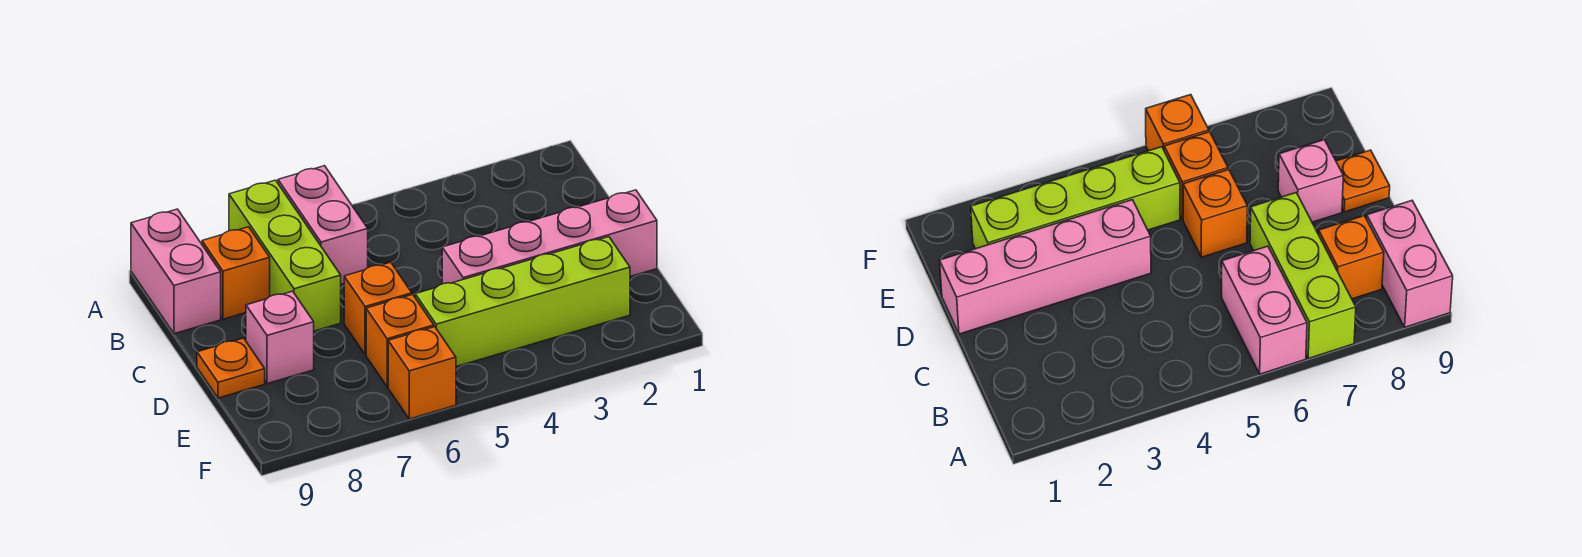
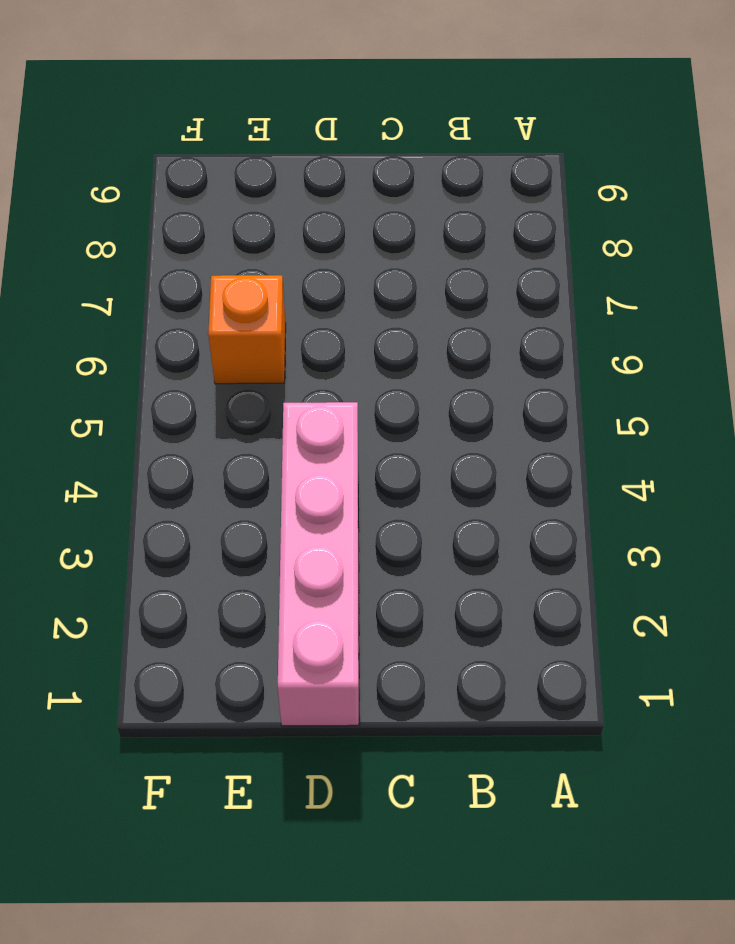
none -> pink brick A6:B6 level 1
none -> lime brick A7:C7 level 1

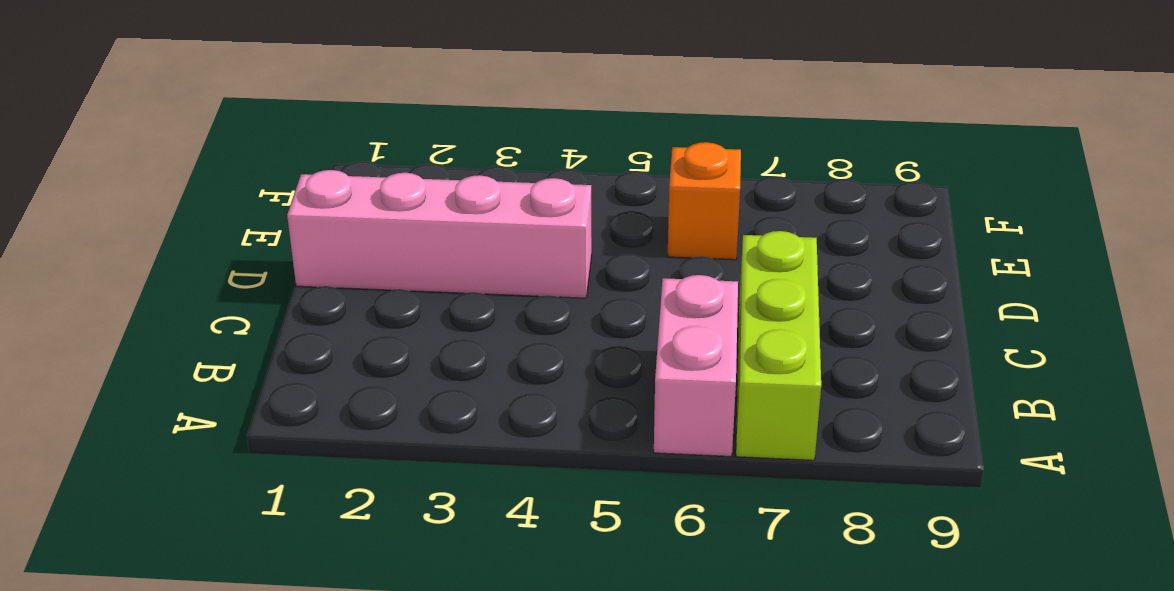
none -> pink brick A9:B9 level 1
none -> orange brick B8 level 1

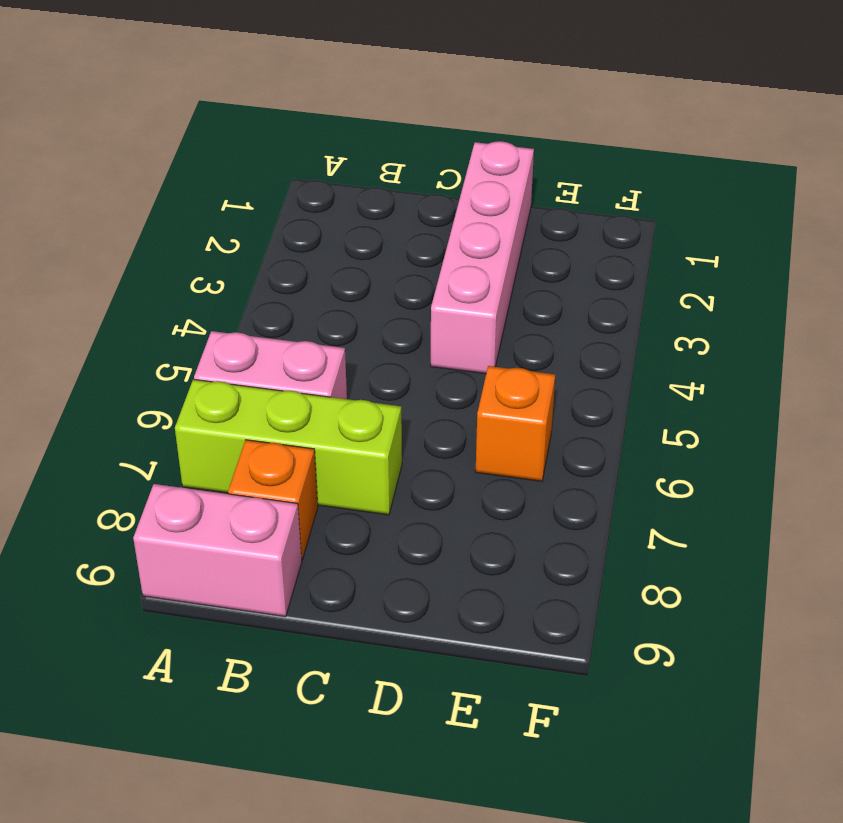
none -> orange brick D6 level 1
none -> pink brick D8 level 1

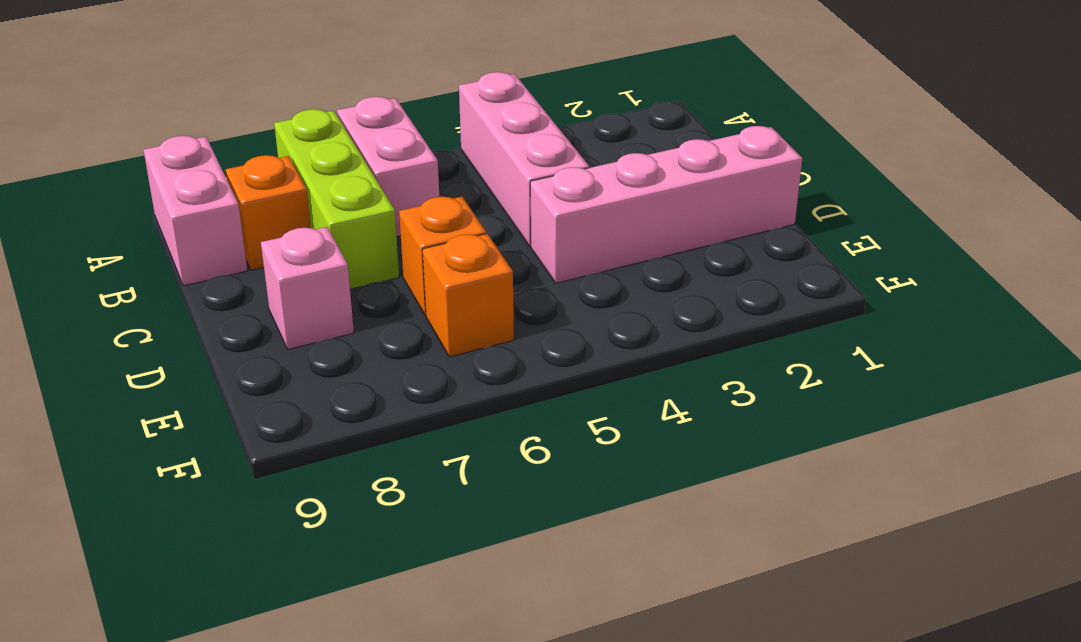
pink brick A4:C4 level 1 -> none
none -> orange plate D9 level 1
none -> lime brick E2:E5 level 1

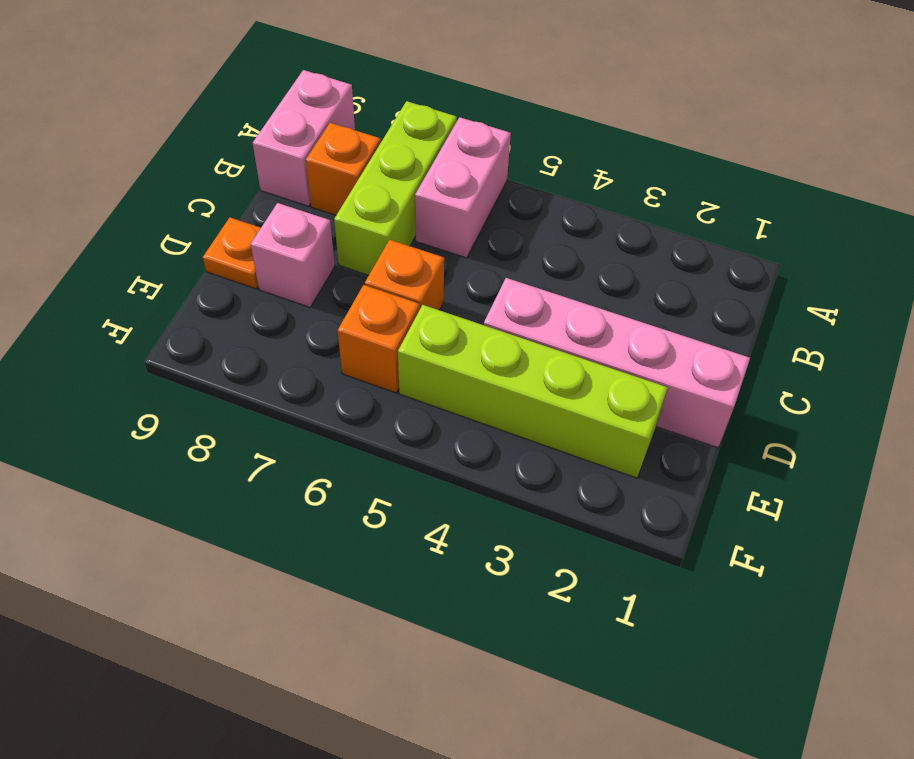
none -> orange brick F6 level 1

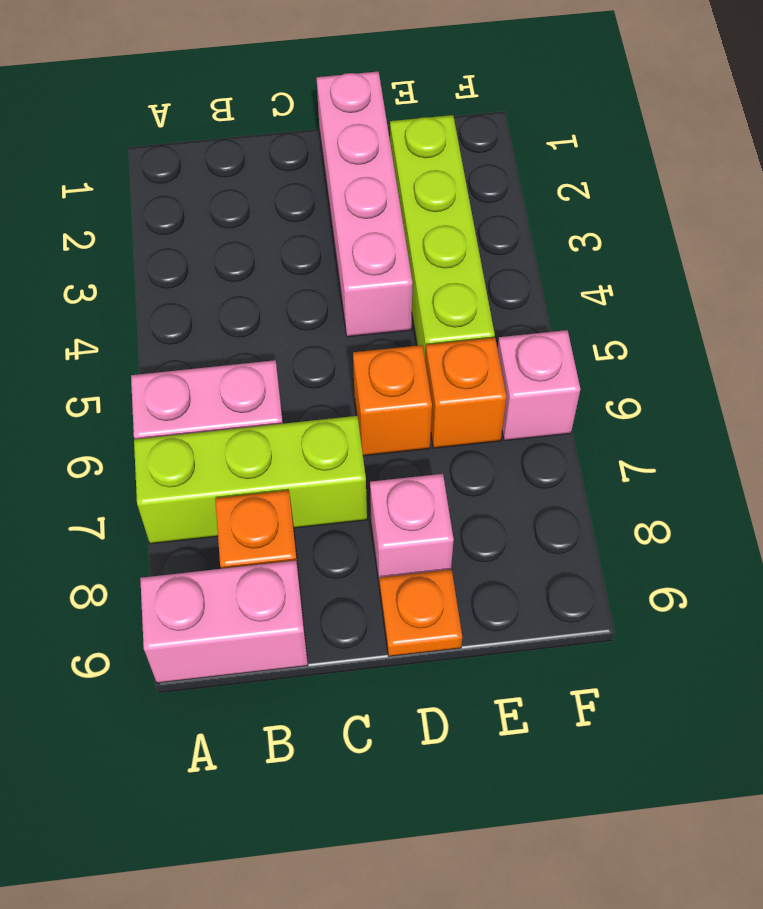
pink brick F6 level 1 -> orange brick F6 level 1

